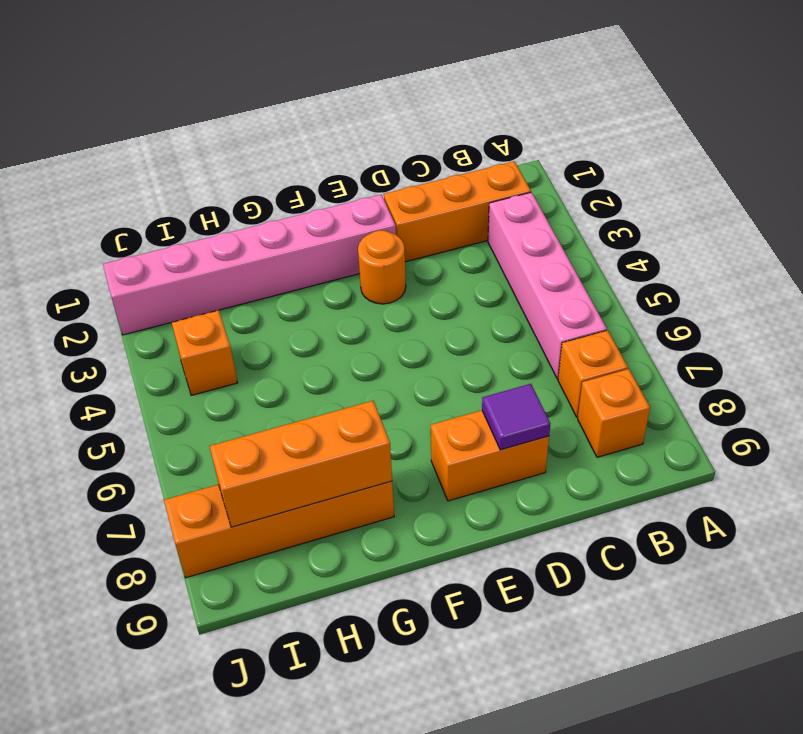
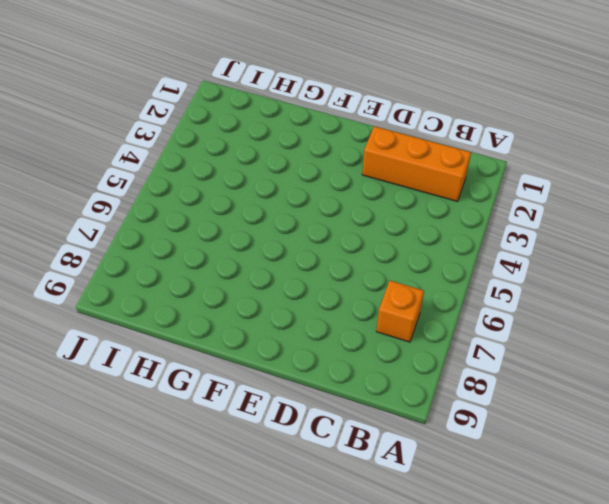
none -> pink brick B3:B6 level 1
none -> orange brick B8 level 1

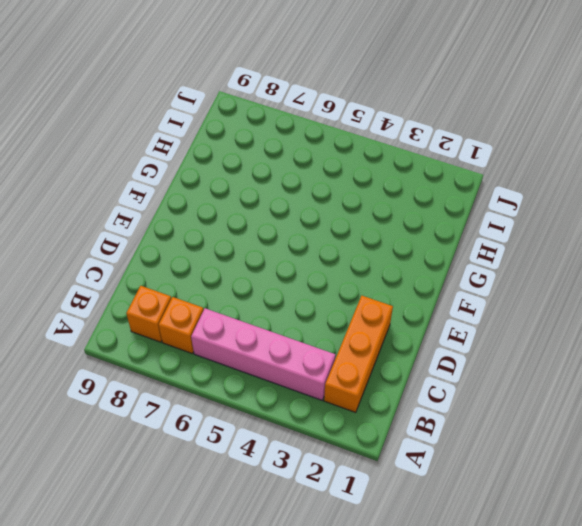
none -> orange brick D8:E8 level 1
none -> pink brick E2:J2 level 1

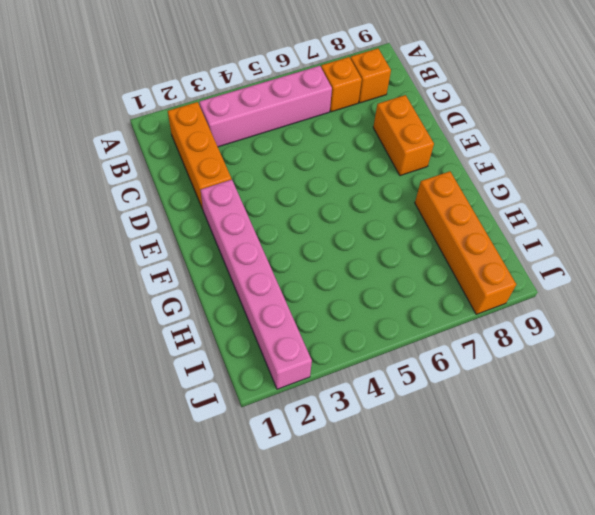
none -> orange round brick E3 level 1
none -> orange brick I4 level 1

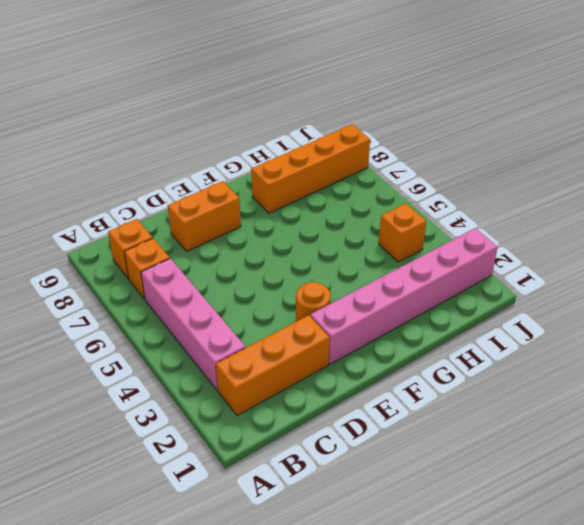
none -> purple tile D8 level 2
none -> orange brick G8:I8 level 2

